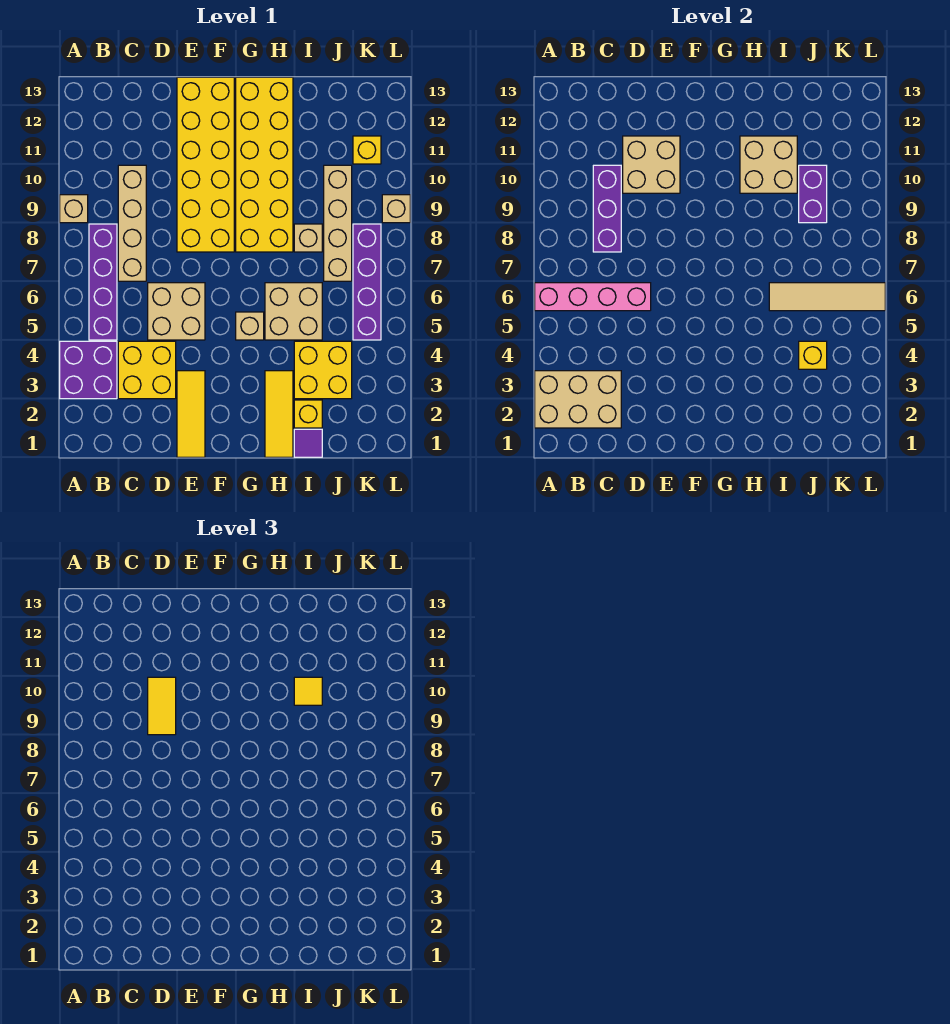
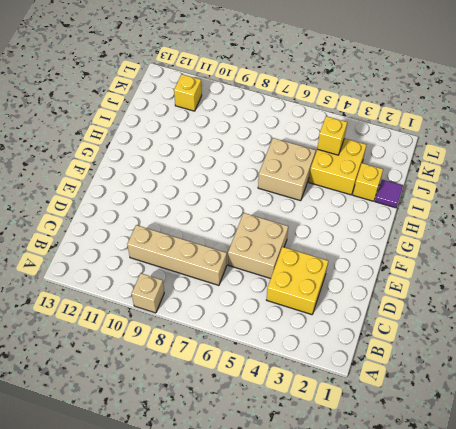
none -> purple brick A3:B4 level 1
none -> purple brick B5:B8 level 1
none -> yellow tile E1:E3 level 1
none -> yellow brick E8:F13 level 1

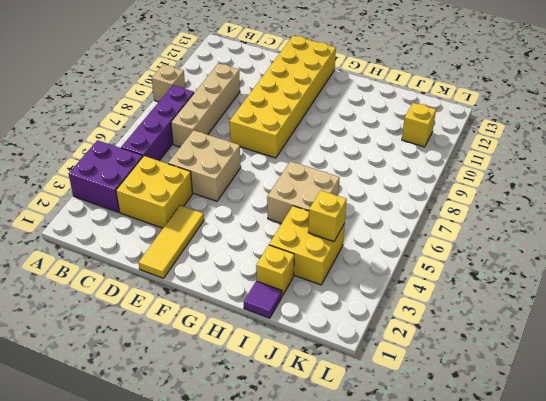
none -> tan brick G5 level 1
none -> yellow brick G8:H13 level 1
none -> yellow tile H1:H3 level 1
none -> tan brick I8 level 1

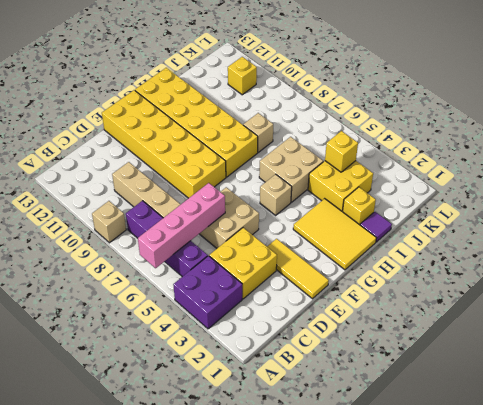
yellow tile G1:H3 level 1 -> yellow tile H1:H3 level 1
none -> tan brick J7:J10 level 1
none -> purple brick K5:K8 level 1
none -> tan brick L9 level 1
none -> tan brick A2:C3 level 2

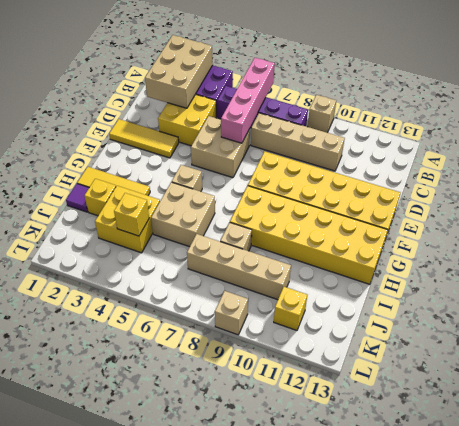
none -> purple brick K5:K8 level 1
none -> purple brick C8:C10 level 2
none -> tan brick D10:E11 level 2
none -> tan brick H10:I11 level 2

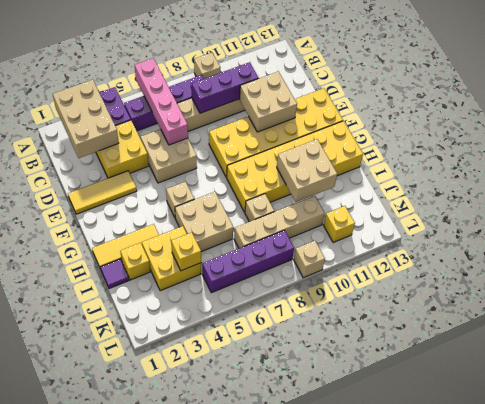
none -> tan tile I6:L6 level 2
none -> purple brick J9:J10 level 2
none -> yellow tile D9:D10 level 3
none -> yellow tile I10 level 3

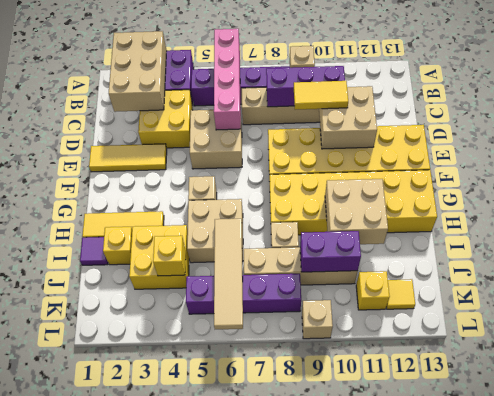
yellow tile K12 level 1 -> yellow tile I10 level 3

